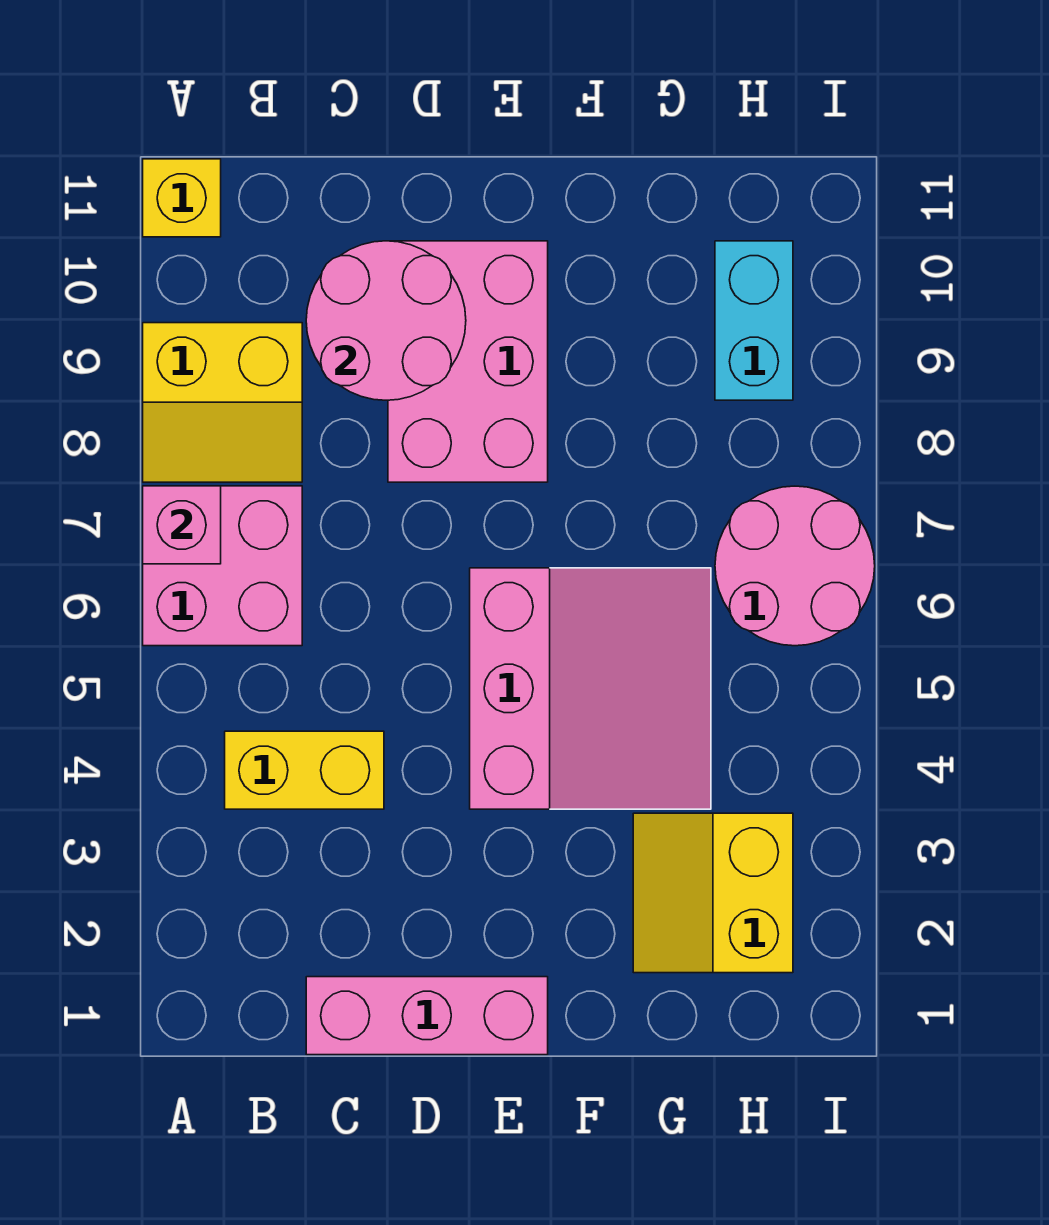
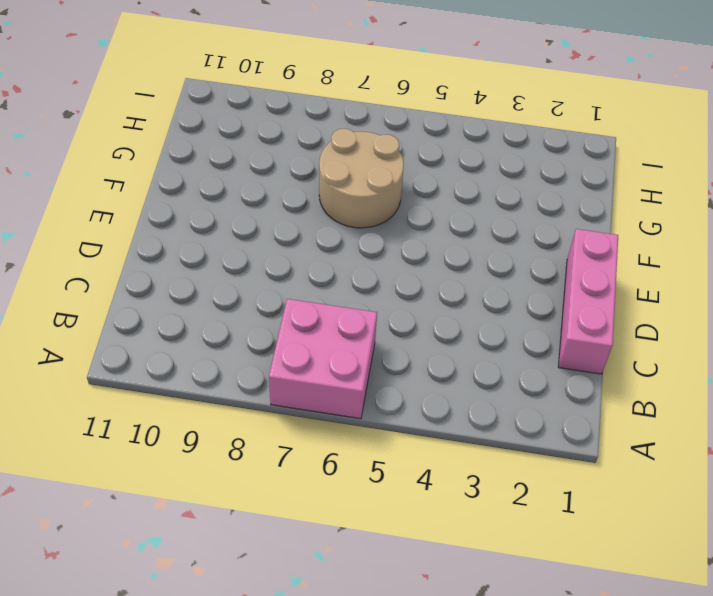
tan round brick F6:G7 level 1 -> pink slope E4:G6 level 1 top E
none -> yellow slope A8:B9 level 1 top 9
none -> yellow brick A11 level 1
none -> yellow brick B4:C4 level 1

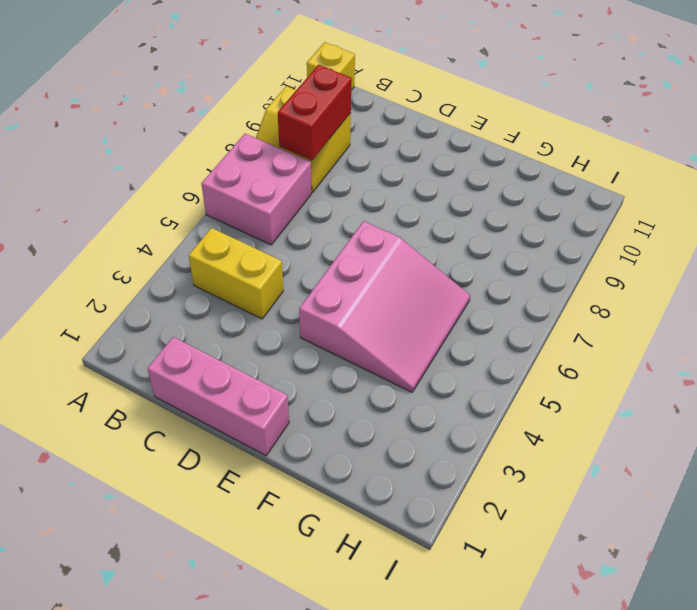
red brick B8:B9 level 2 -> none
none -> pink brick D8:E10 level 1
none -> yellow slope G2:H3 level 1 top H
none -> pink round brick H6:I7 level 1

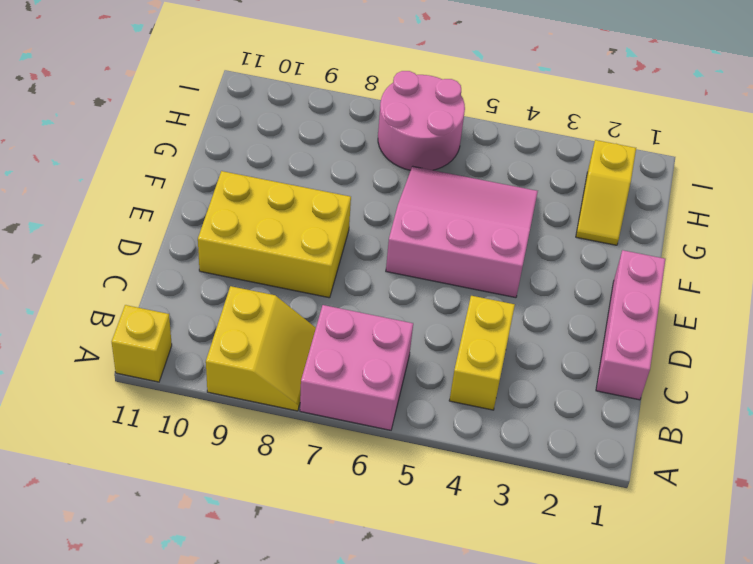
yellow brick D8:E10 level 1 -> pink brick D8:E10 level 1
yellow slope G2:H2 level 1 top H -> yellow slope G2:H3 level 1 top H
none -> cyan brick H9:H10 level 1
none -> pink brick A7 level 2
none -> pink round brick C9:D10 level 2

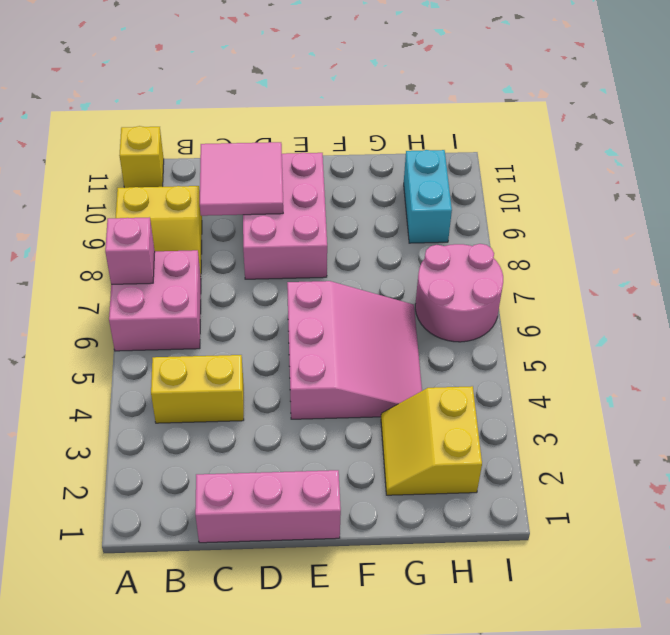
pink tile C9:D10 level 2 -> pink round brick C9:D10 level 2

